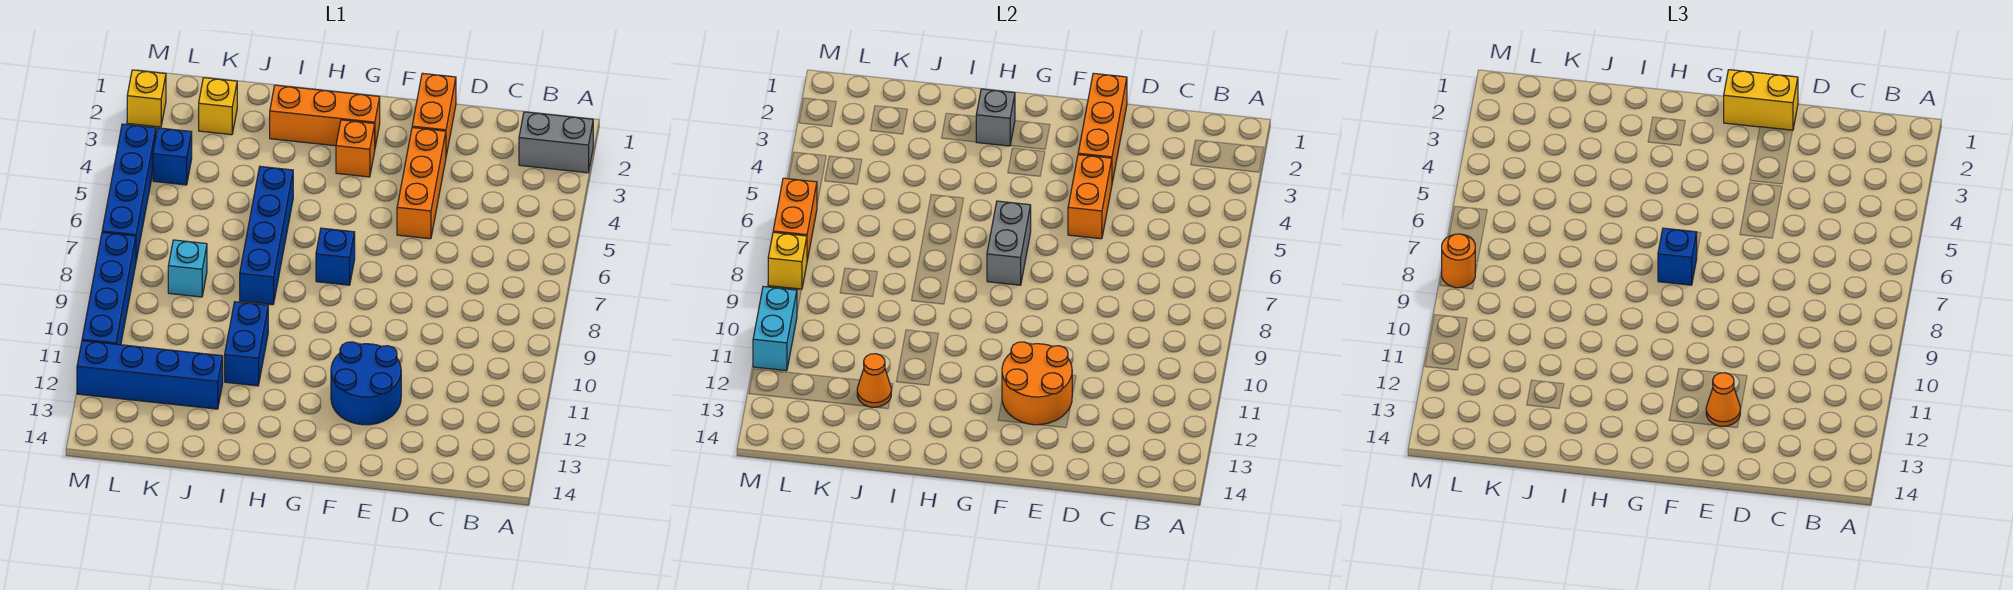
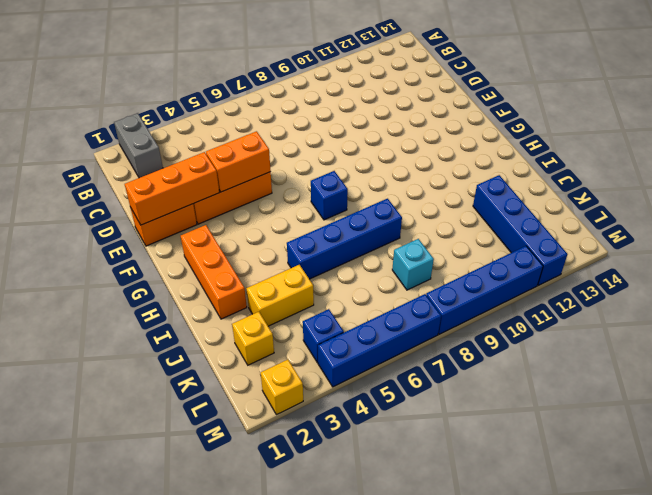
yellow brick J3:J4 level 1 -> yellow brick E1:F1 level 3
none -> blue round brick E11:F12 level 1
none -> orange brick G3 level 1
none -> blue brick I10:I11 level 1

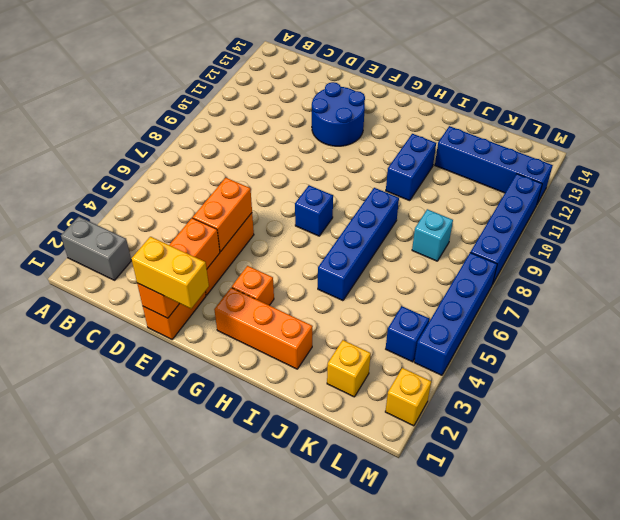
none -> orange round brick E11:F12 level 2
none -> grey brick G6:G7 level 2
none -> grey brick H2 level 2

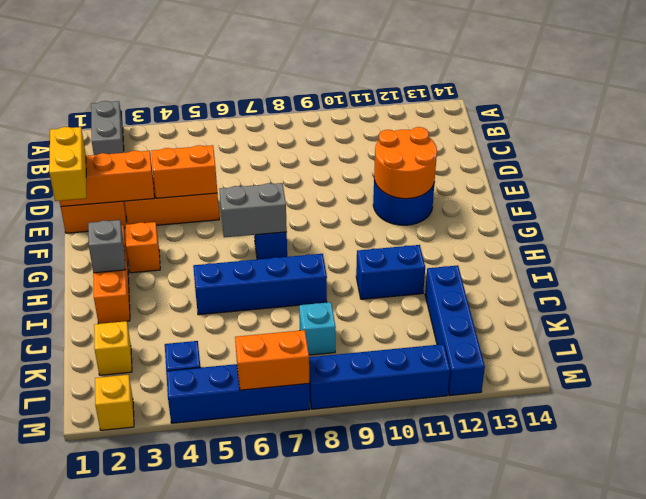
none -> orange cone J12 level 2
none -> yellow brick M8 level 2
none -> cyan brick M10:M11 level 2

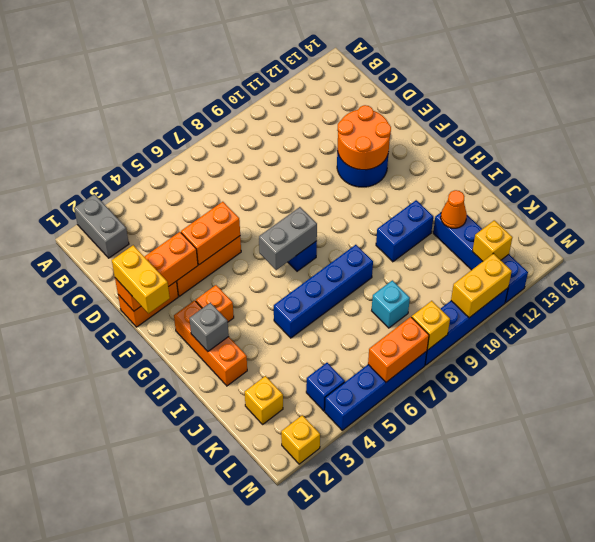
yellow brick L12 level 2 -> none
yellow brick M10:M11 level 2 -> cyan brick M10:M11 level 2
none -> orange cone E12 level 3
none -> blue brick G7 level 3
none -> orange round brick M8 level 3

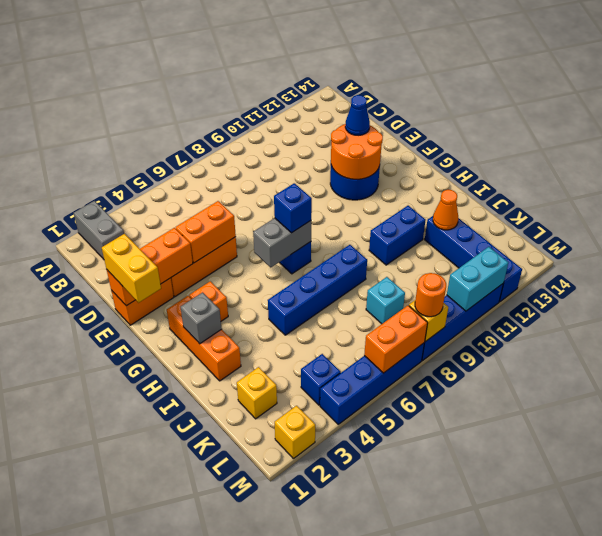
blue cone E12 level 3 -> orange cone E12 level 3

